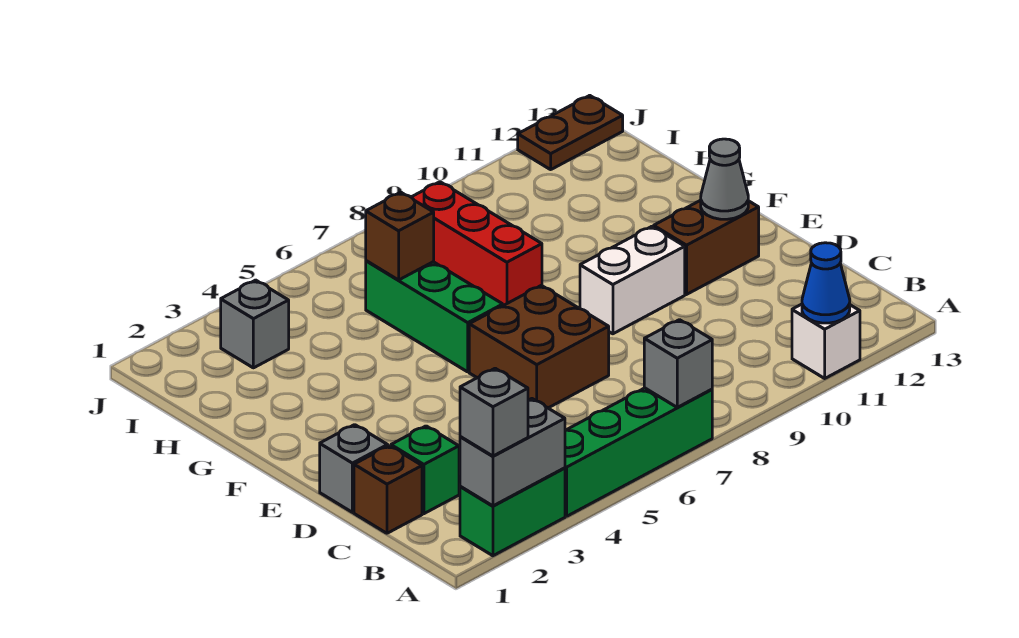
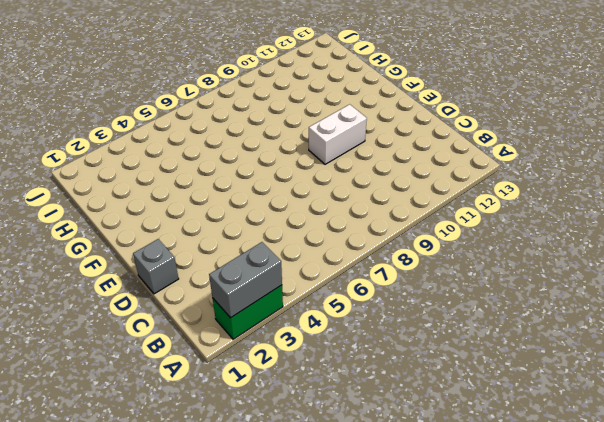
none -> green brick A4:A7 level 1
none -> white brick A11 level 1
none -> brown brick C1 level 1

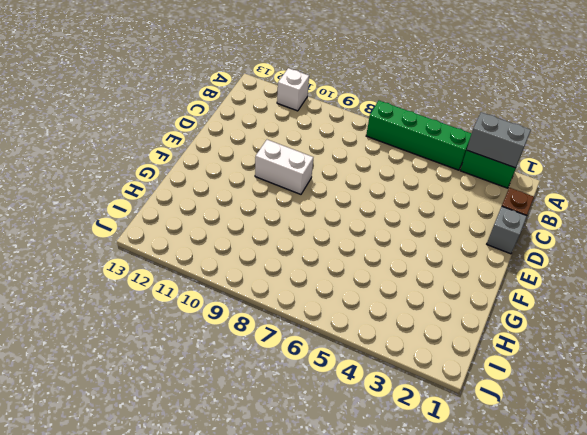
none -> green brick C2 level 1
none -> brown brick D6:E7 level 1
none -> brown brick E11:E12 level 1

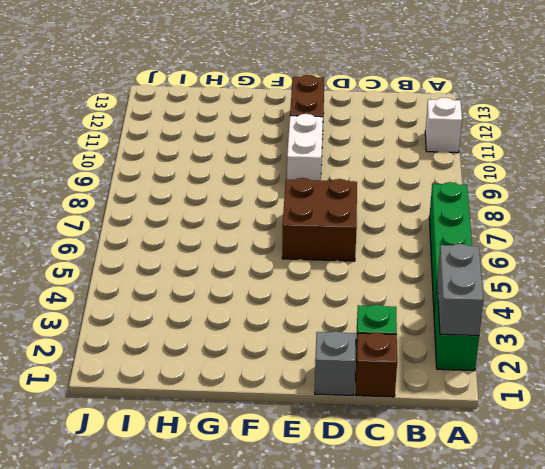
none -> green brick F6:H6 level 1
none -> red brick G8:I8 level 1
none -> grey brick I3 level 1

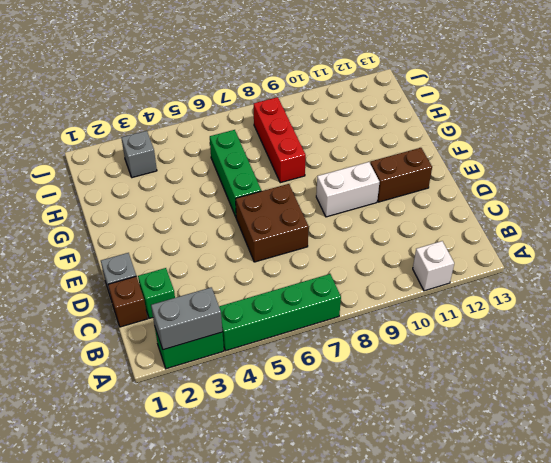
none -> brown plate J12:J13 level 1
none -> grey brick A7 level 2
none -> blue cone A11 level 2

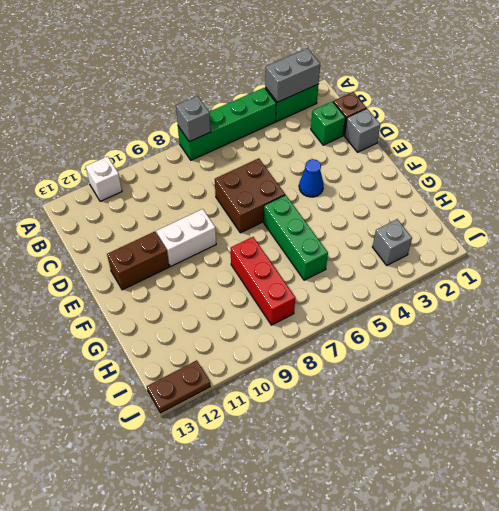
blue cone E4 level 1 -> blue cone A11 level 2
none -> grey cone E12 level 2
none -> brown brick H6 level 2
none -> grey brick A2 level 3

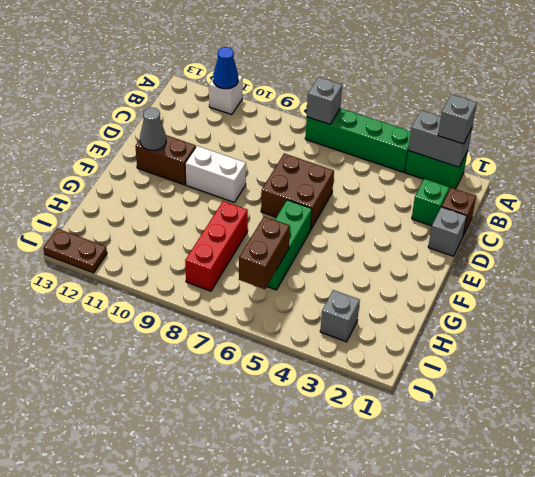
brown brick H6:I6 level 2 -> brown brick H6 level 2

